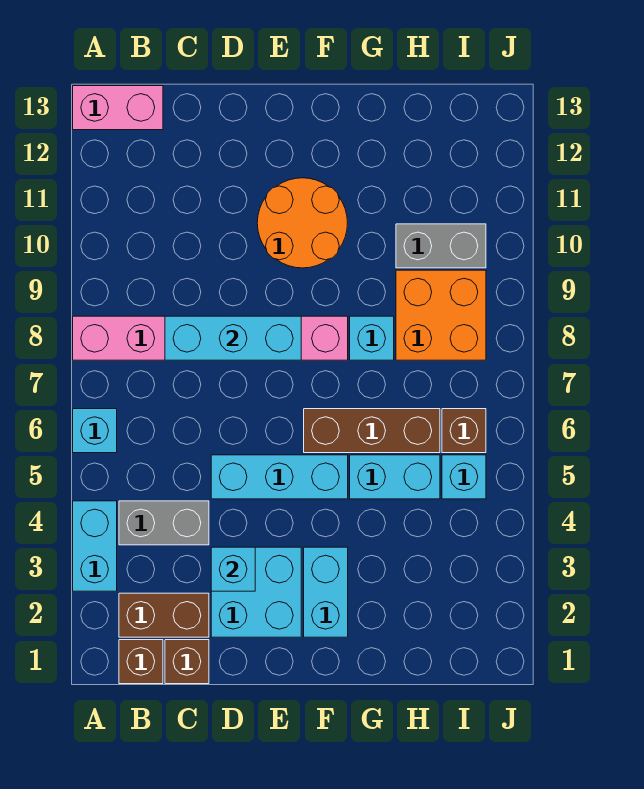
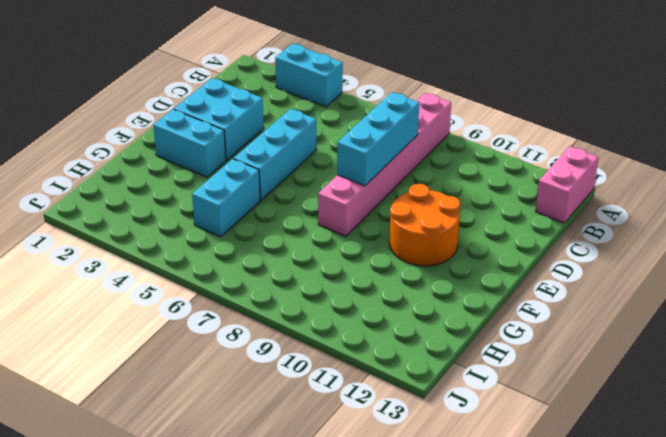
none -> cyan brick A6 level 1
none -> brown brick B1 level 1
none -> brown brick B2:C2 level 1

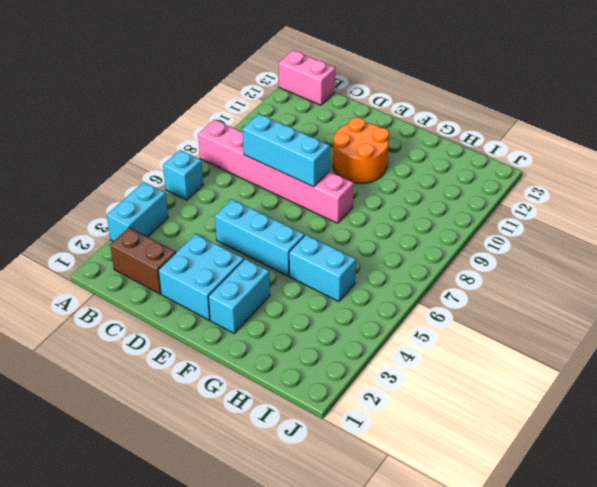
none -> brown brick B1 level 1
none -> grey brick B4:C4 level 1
none -> brown brick C1 level 1

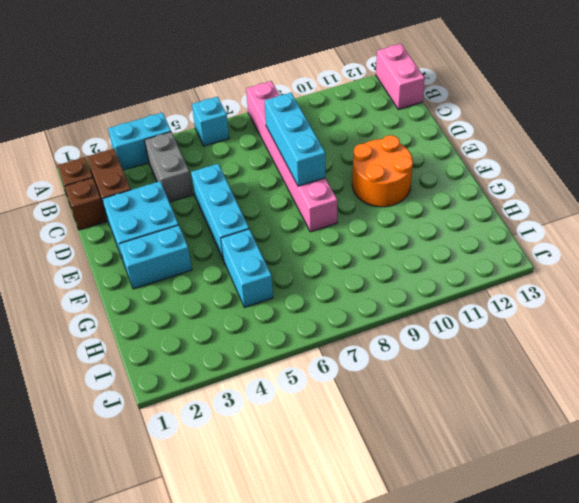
none -> brown brick F6:H6 level 1
none -> cyan brick G8 level 1
none -> orange brick H8:I9 level 1

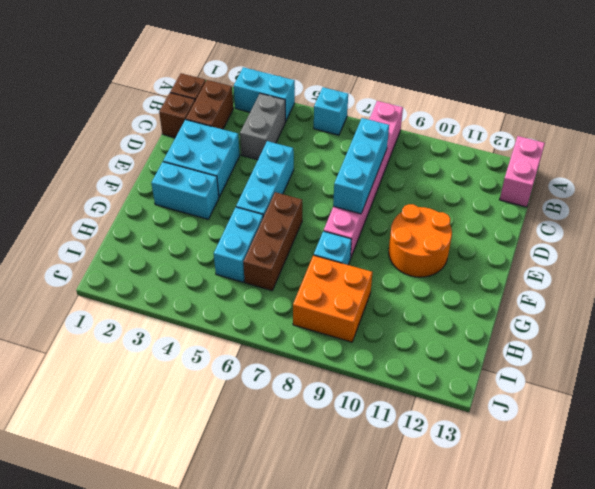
none -> grey brick H10:I10 level 1
none -> cyan brick I5 level 1
none -> brown brick I6 level 1

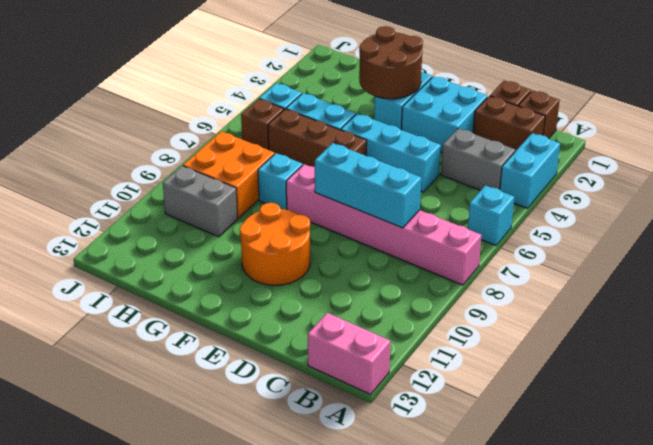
brown round brick F2:G3 level 2 -> none
none -> cyan brick D3 level 2

